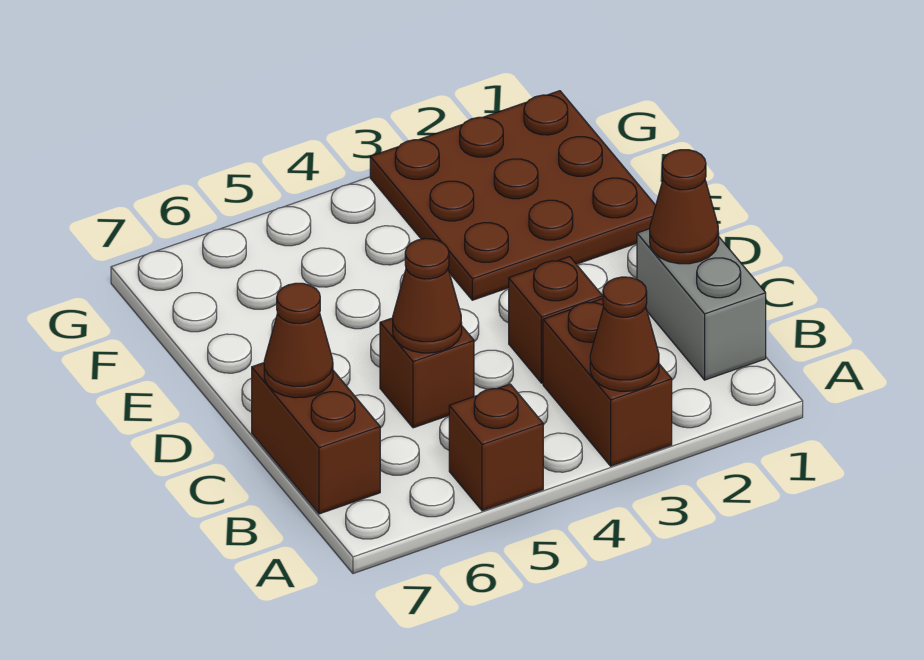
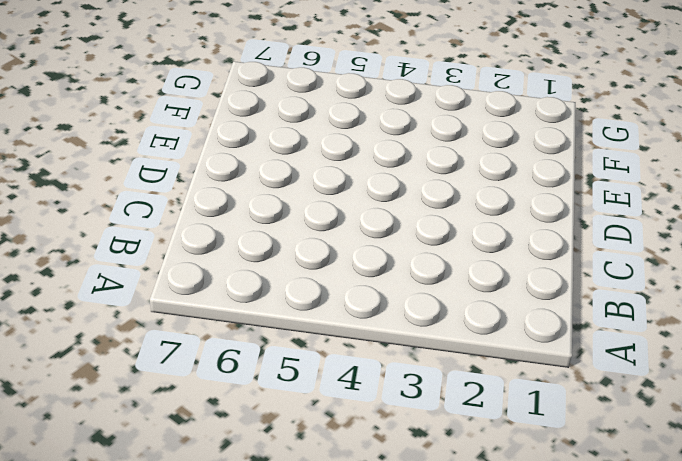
none -> brown brick A3:B3 level 1
none -> brown brick A5 level 1

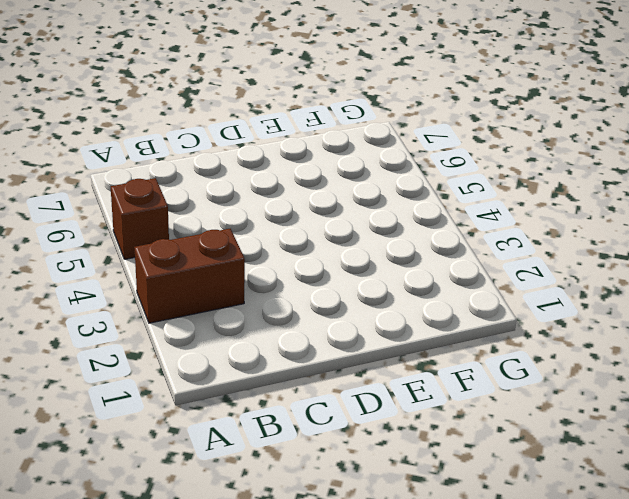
none -> grey brick B1:C1 level 1
none -> brown brick B7:C7 level 1

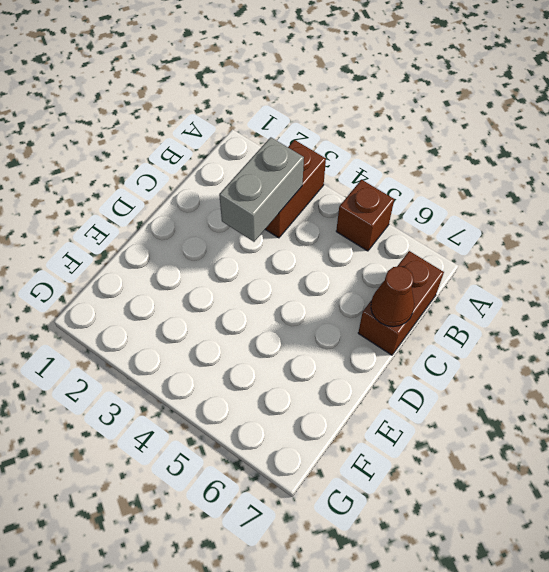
grey brick B3:C3 level 2 -> grey brick B1:C1 level 1
none -> brown brick C3 level 1
none -> brown brick C5 level 1

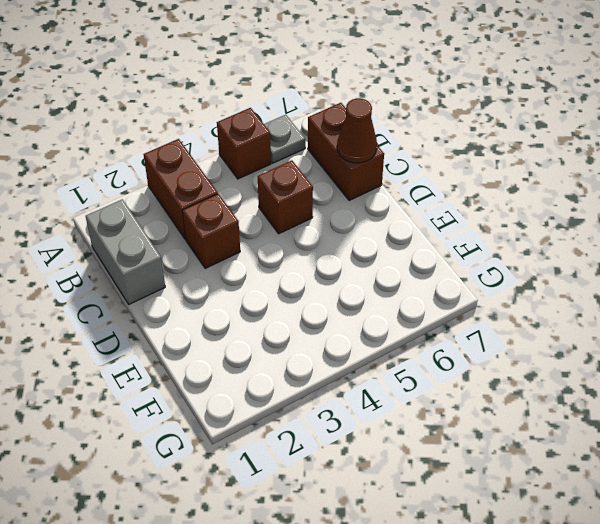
grey plate A6 level 1 -> none
none -> brown plate E1:G3 level 1
none -> brown cone A3 level 2

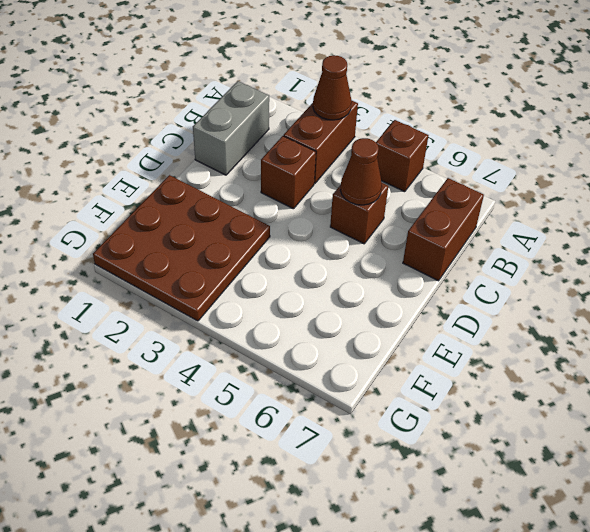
none -> brown cone C1 level 2
none -> brown cone C7 level 2

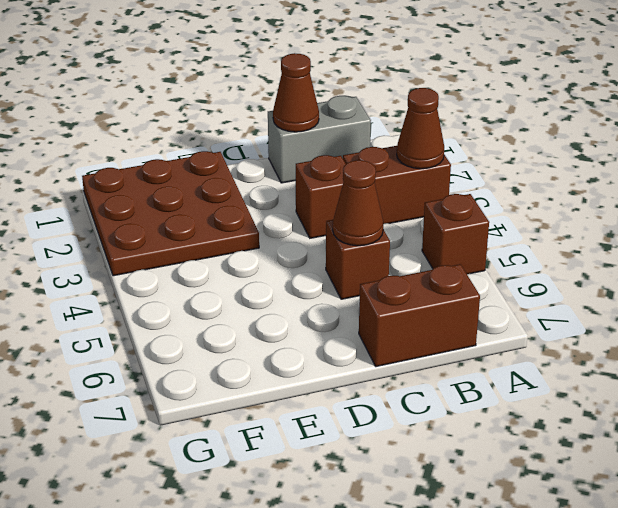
none -> brown cone C7 level 2

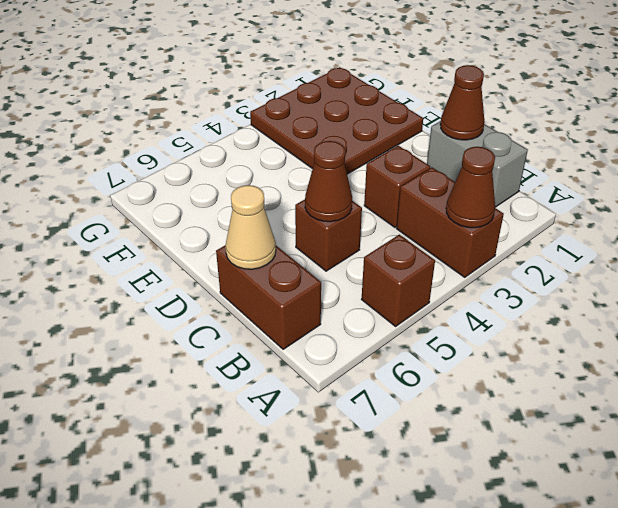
tan cone C7 level 2 -> brown cone C7 level 2

